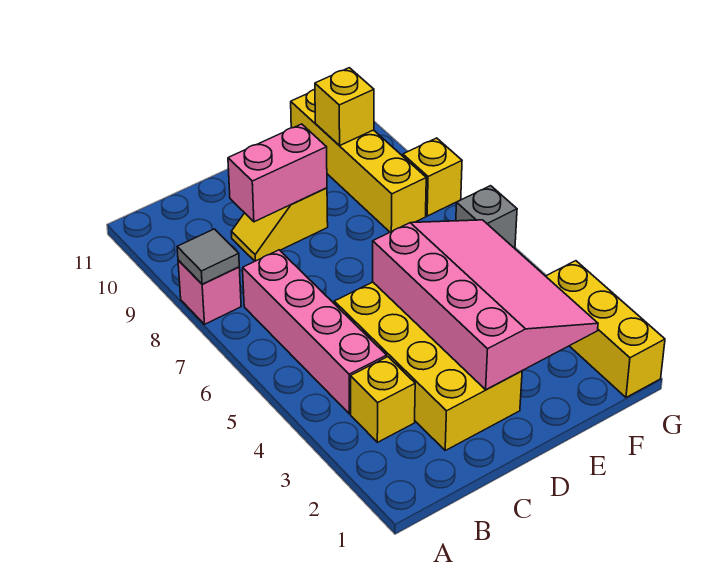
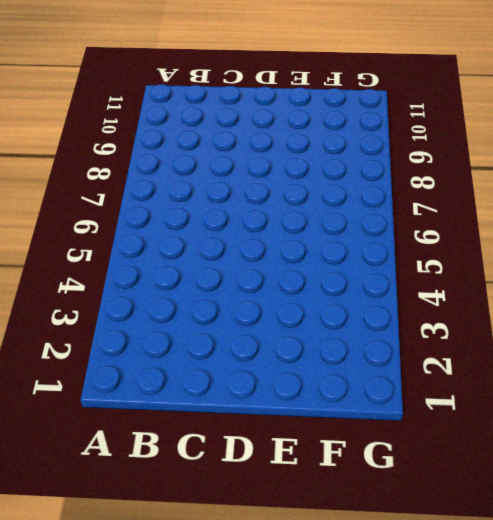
none -> pink brick A8 level 1
none -> yellow brick B3 level 1
none -> pink brick B4:B7 level 1

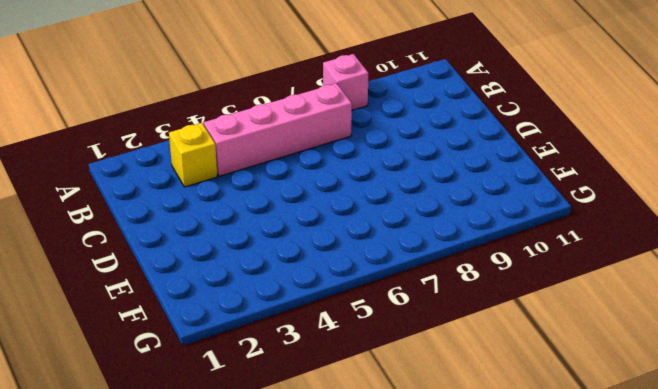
none -> yellow brick C2:D5 level 1
none -> yellow slope C9:D9 level 1 top D
none -> yellow brick F8:F11 level 1

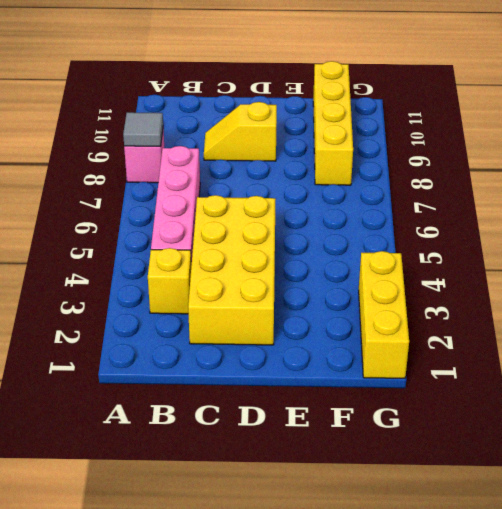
none -> grey brick G6 level 1
none -> yellow brick G8 level 1
none -> pink brick C9:D9 level 2

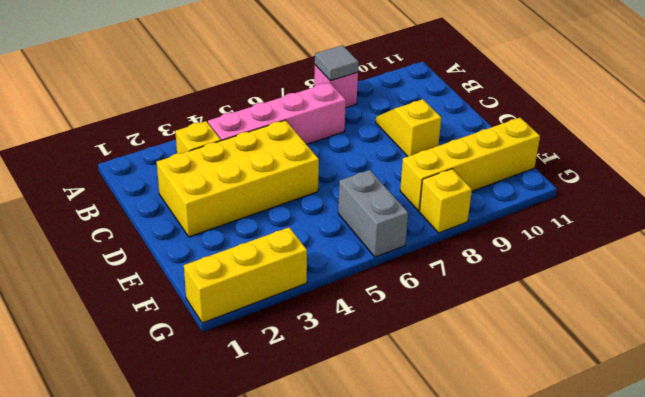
grey brick F6:G6 level 1 -> grey brick G6 level 1
none -> pink brick C9:D9 level 2
none -> pink slope D2:F5 level 2 top D
none -> yellow brick F10 level 2

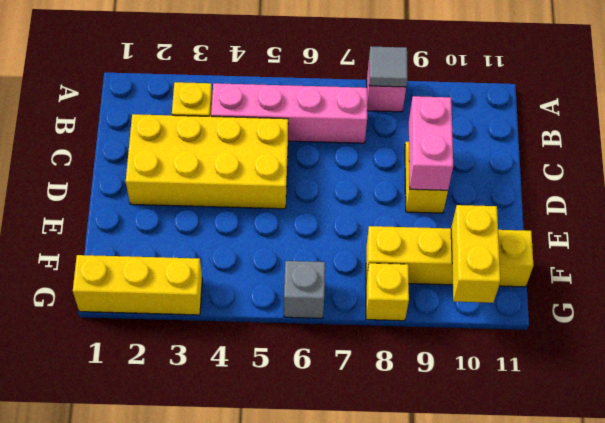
yellow brick F10:G10 level 2 -> yellow brick F10 level 2
none -> pink slope D2:F5 level 2 top D

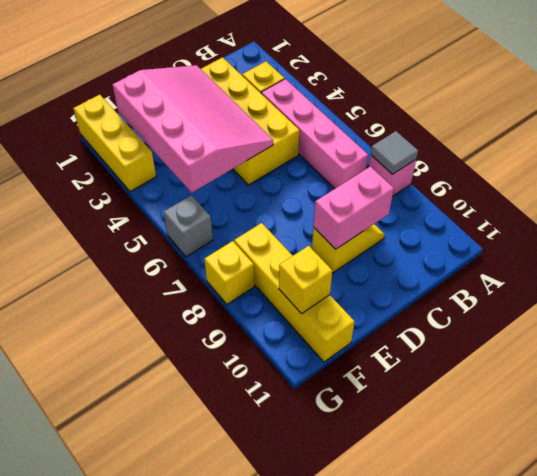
pink slope D2:F5 level 2 top F -> pink slope D2:F5 level 2 top D

